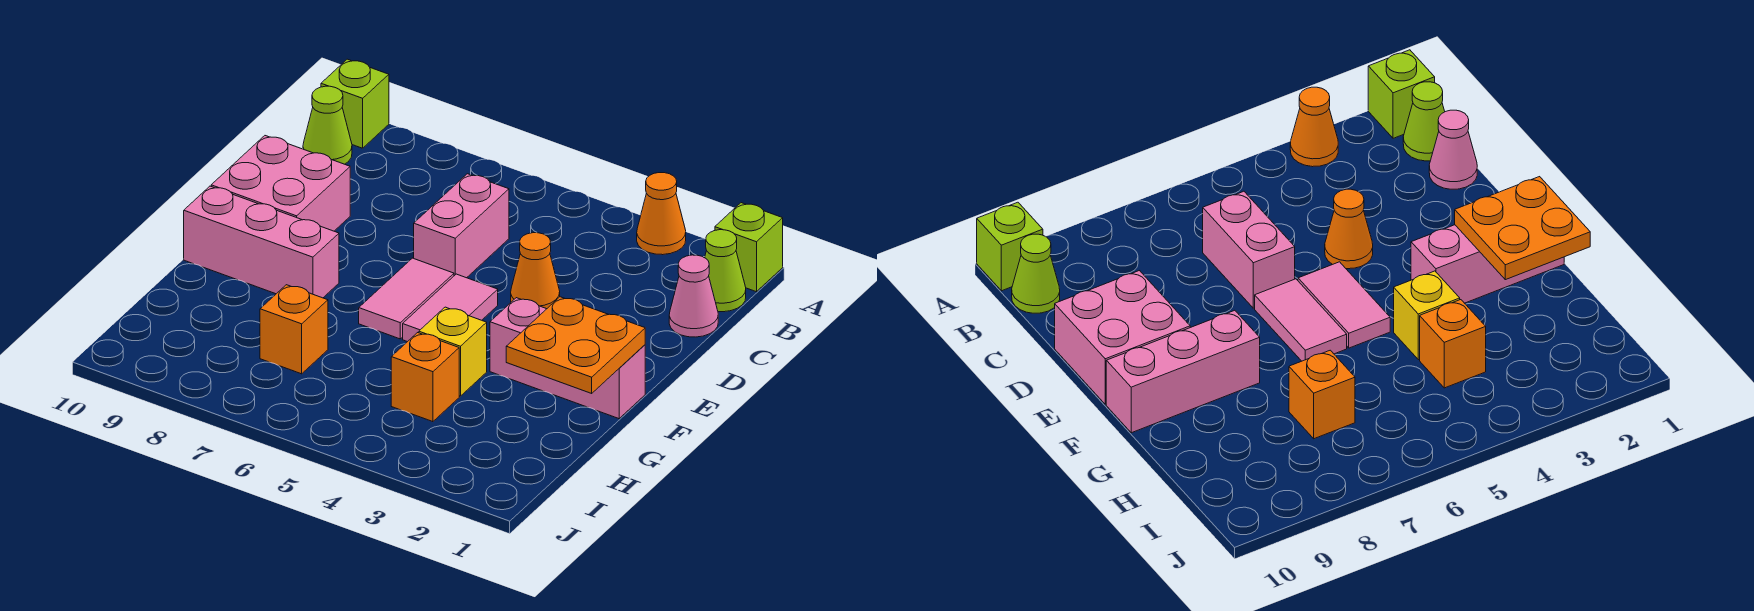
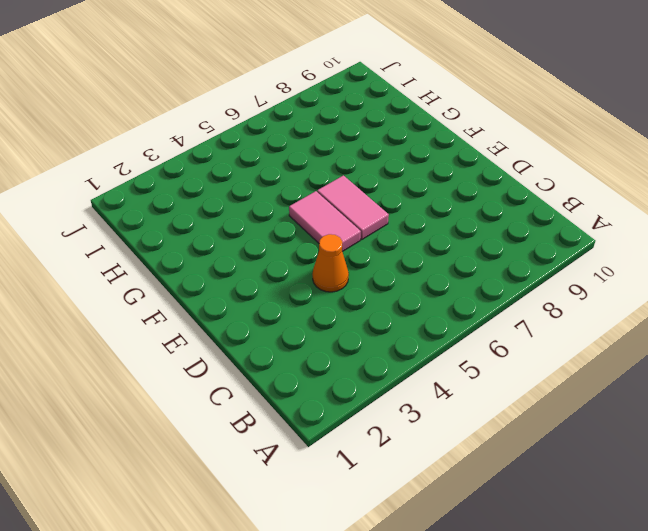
none -> lime brick A1 level 1
none -> orange cone A3 level 1
none -> lime brick A10 level 1

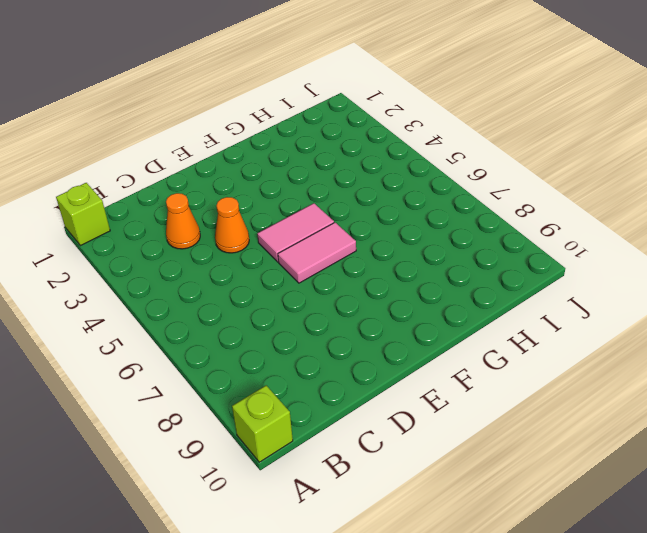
orange cone C3 level 1 -> orange cone A3 level 1
none -> lime cone B1 level 1
none -> lime cone B10 level 1
none -> pink cone C1 level 1

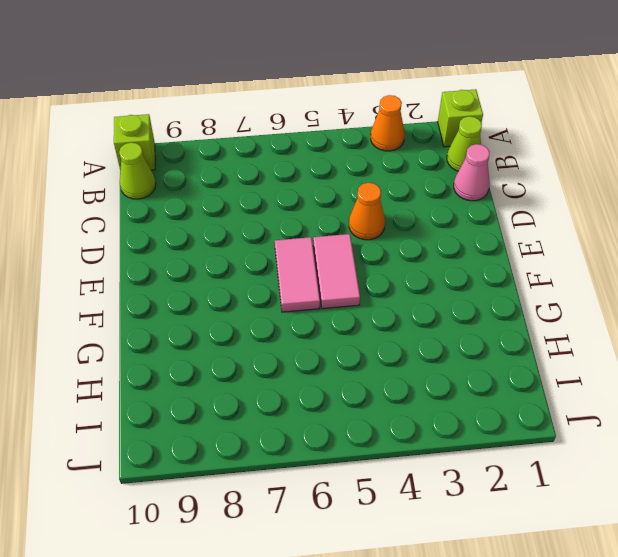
none -> pink brick C6:D6 level 1
none -> pink brick D9:E10 level 1
none -> pink brick F1:F3 level 1

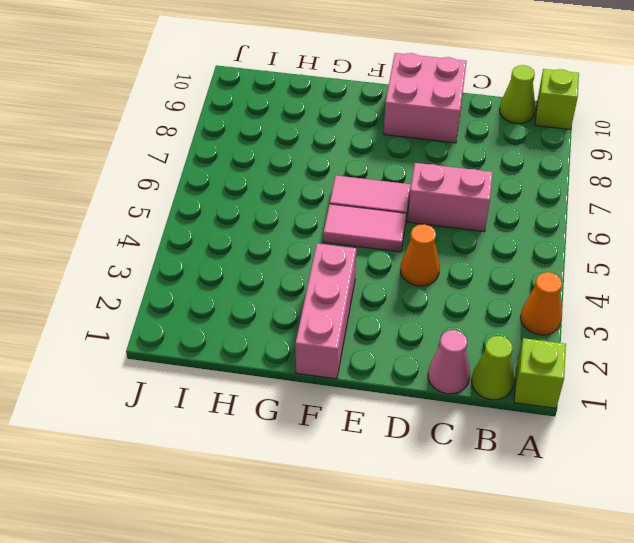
none -> pink brick F8:F10 level 1
none -> yellow brick G4 level 1
none -> orange brick H4 level 1

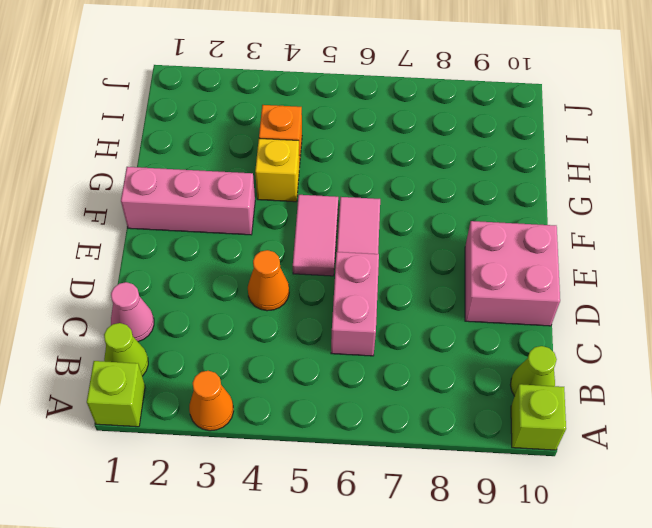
none -> pink brick F8:F10 level 1
none -> orange brick H7 level 1
none -> orange plate F1:G2 level 2

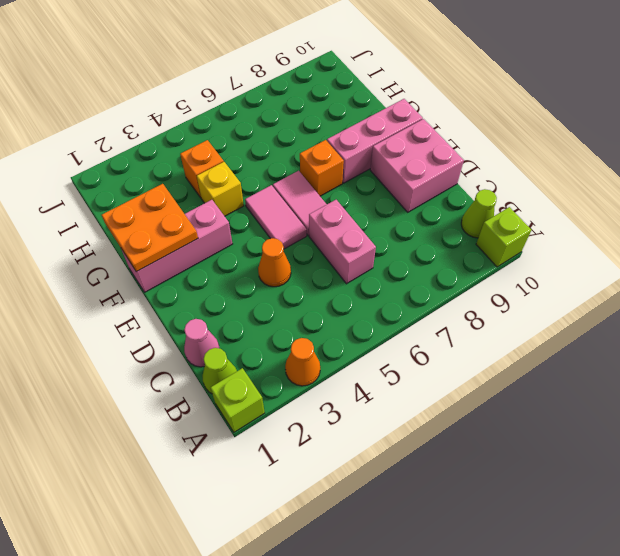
orange brick F7 level 1 -> orange brick H7 level 1

